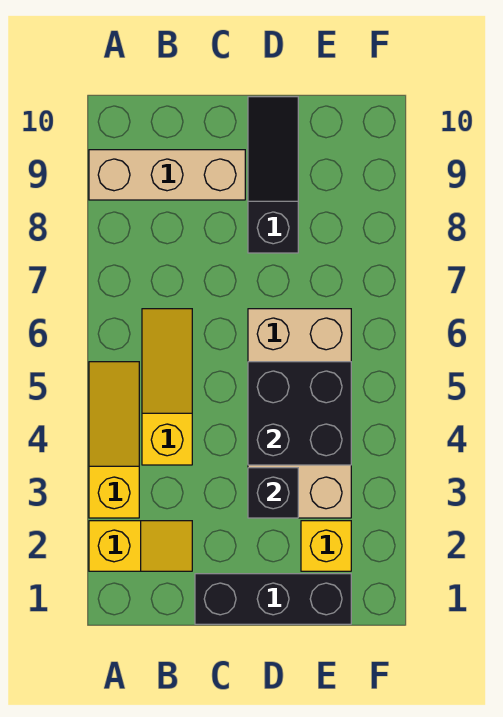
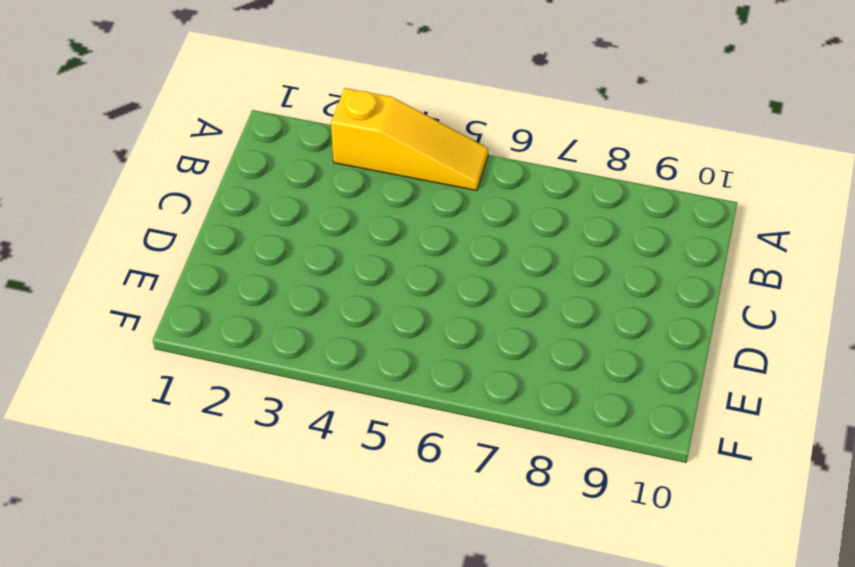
none -> yellow slope A2:B2 level 1 top A
none -> tan brick A9:C9 level 1

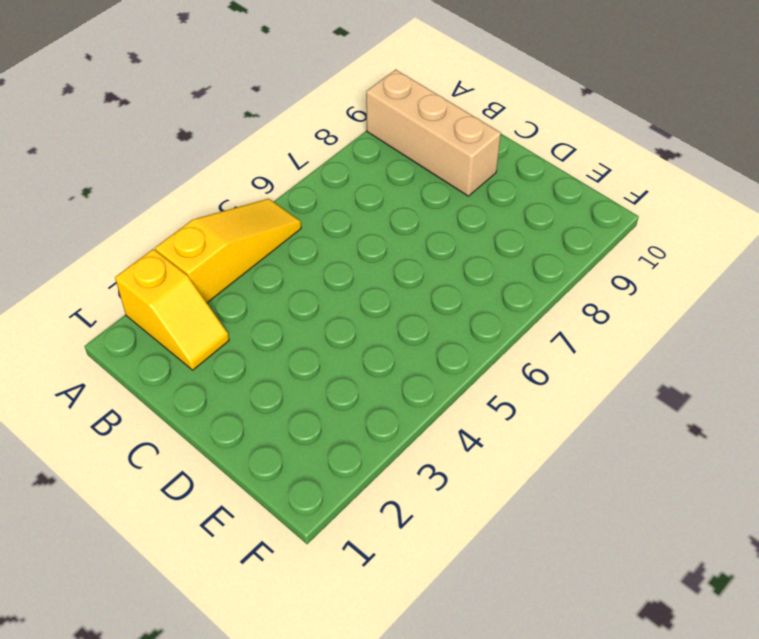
none -> yellow slope B4:B6 level 1 top 4
none -> black brick C1:E1 level 1

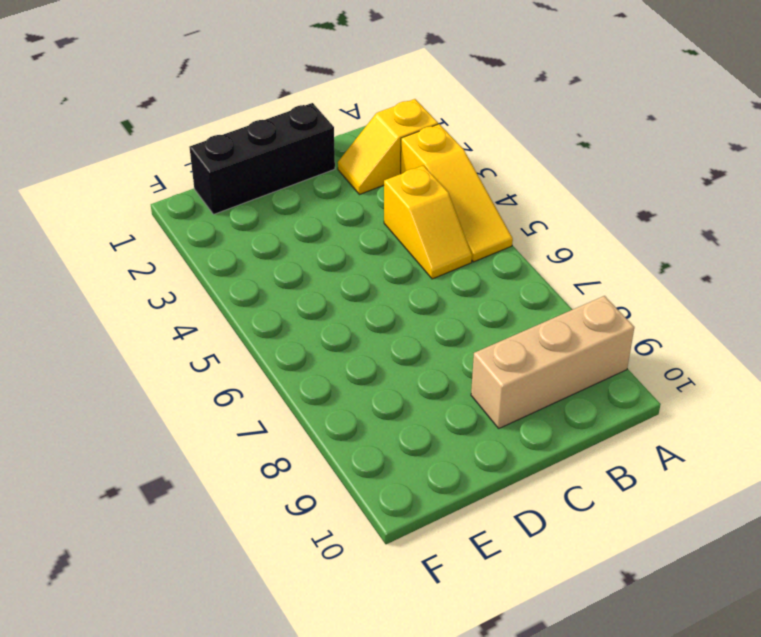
yellow slope B4:B5 level 1 top 4 -> yellow slope B4:B6 level 1 top 4
none -> tan brick D3:E6 level 1
none -> black slope D8:D10 level 1 top 8

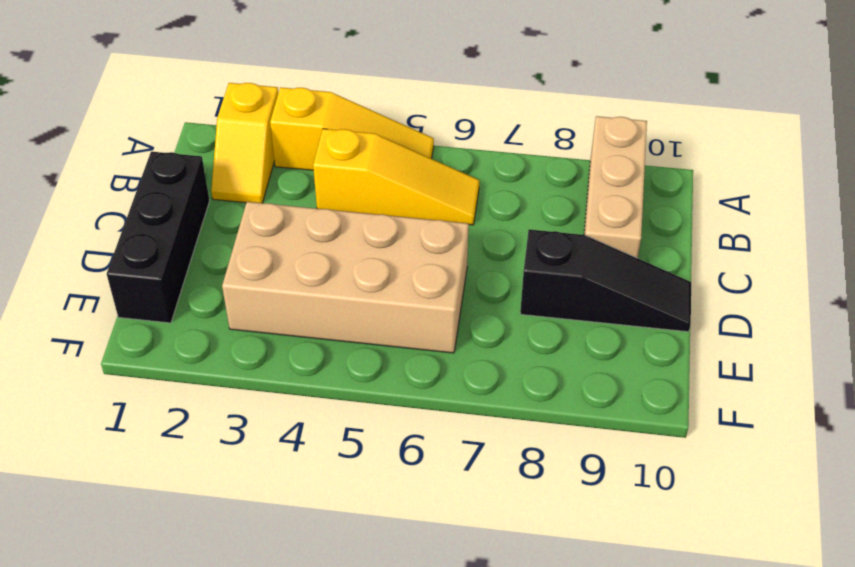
none -> yellow brick E2 level 1
none -> black brick D3 level 2

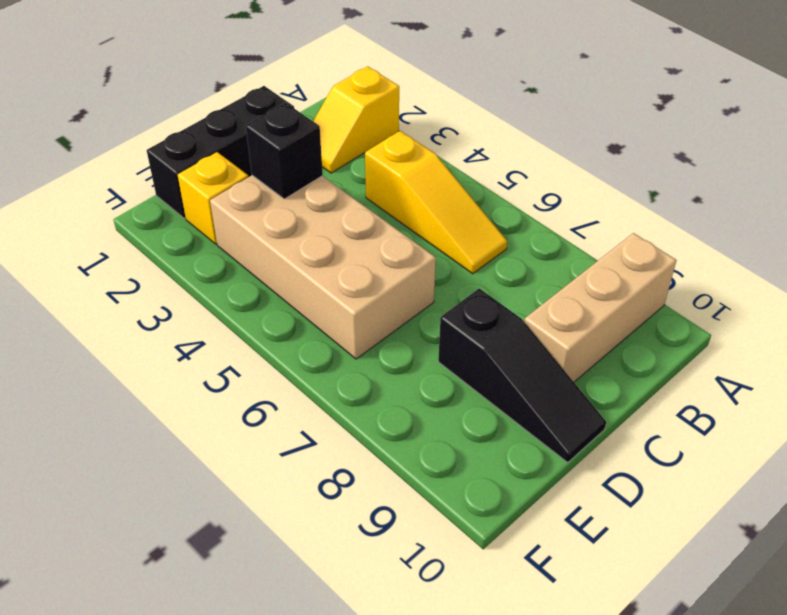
none -> yellow slope A3:A5 level 1 top 3
none -> black brick D4:E5 level 2

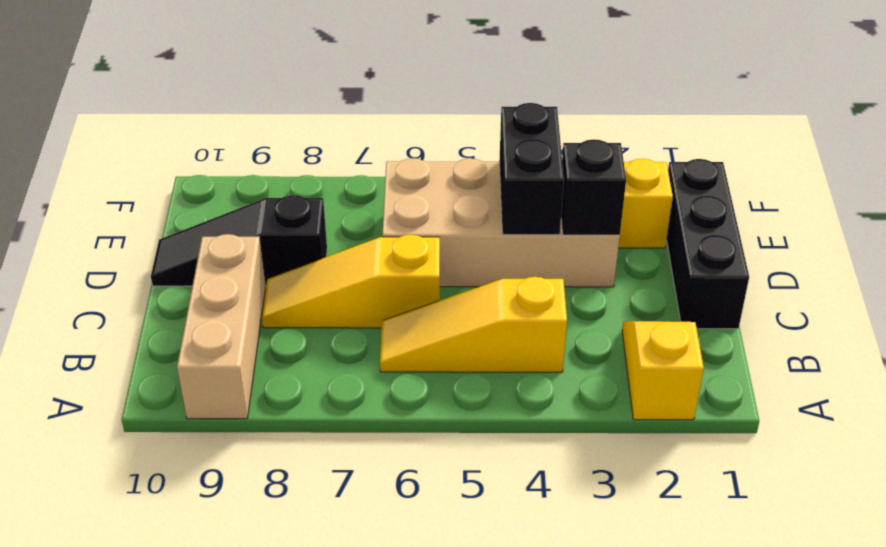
yellow slope C6:C8 level 1 top 6 -> yellow slope A3:A5 level 1 top 3
black brick D4:E4 level 2 -> black brick D4:E5 level 2

